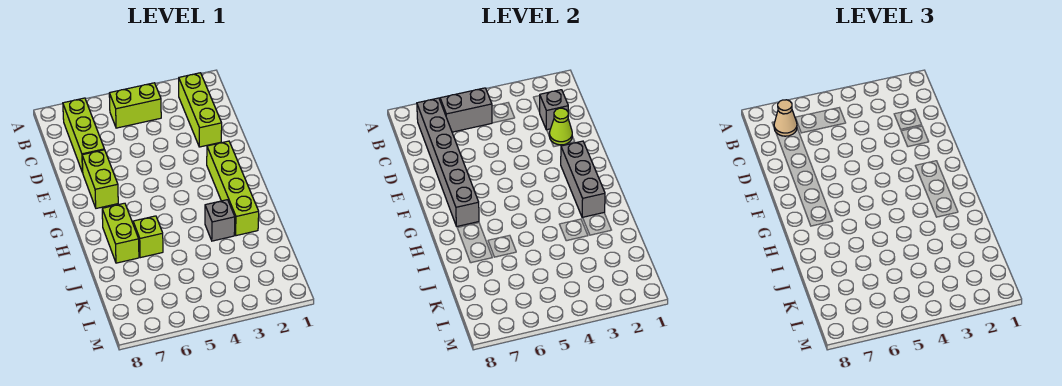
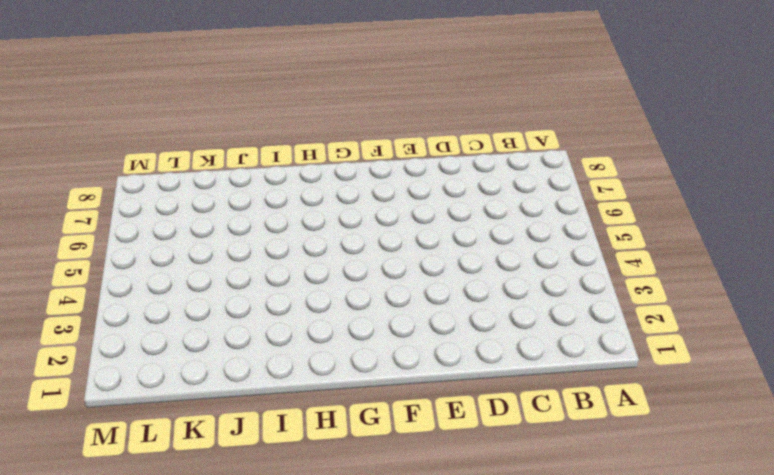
none -> lime brick B2:D2 level 1
none -> lime brick B4:B5 level 1
none -> lime brick B7:D7 level 1

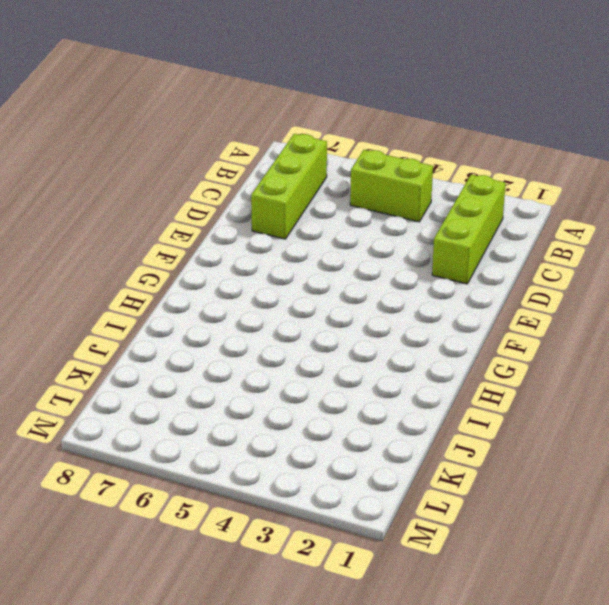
none -> lime brick E7:F7 level 1
none -> lime brick F2:I2 level 1
none -> lime brick H7:I7 level 1

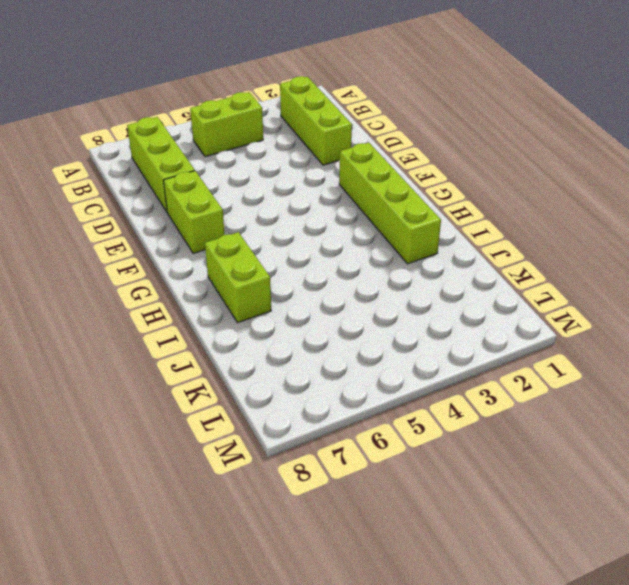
none -> grey brick I3 level 1
none -> lime brick I6 level 1
none -> grey brick B5:B6 level 2

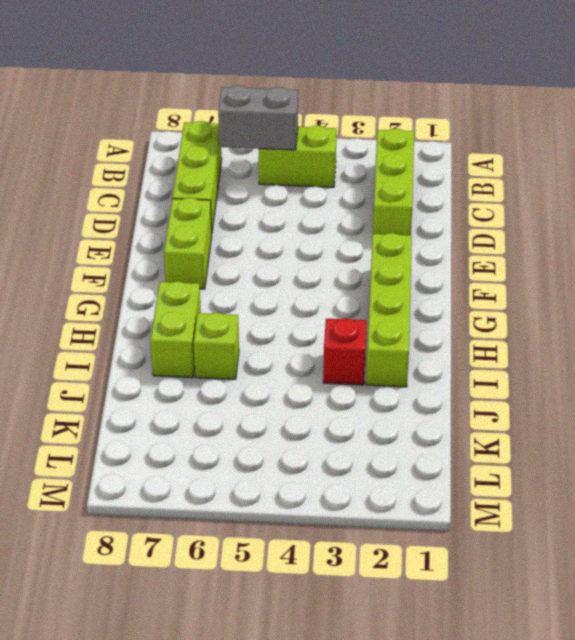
red brick I3 level 1 -> grey brick I3 level 1
none -> grey brick B7:G7 level 2
none -> grey brick C2 level 2
none -> lime cone D2 level 2

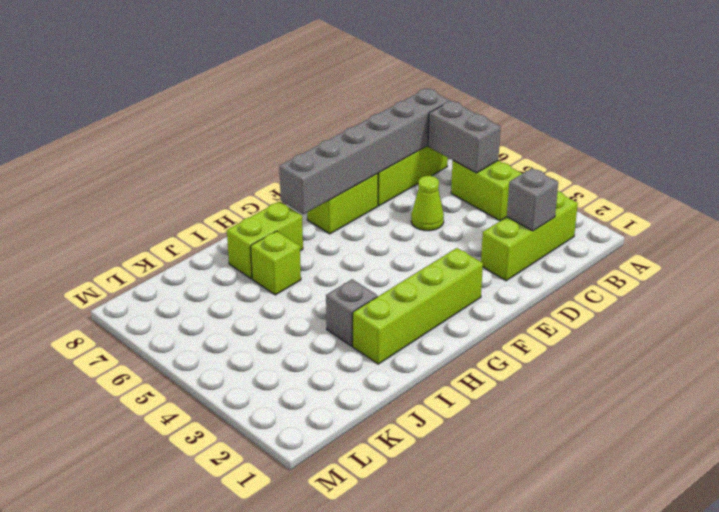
lime cone D5 level 1 -> lime cone D2 level 2
none -> grey brick F2:H2 level 2
none -> tan cone B7 level 3

